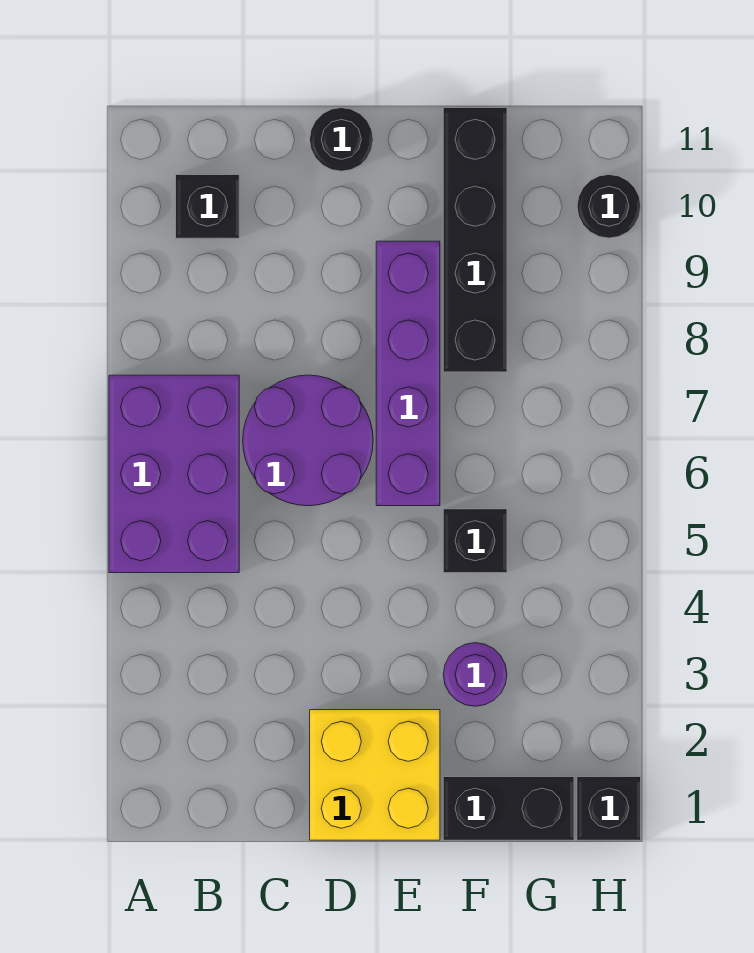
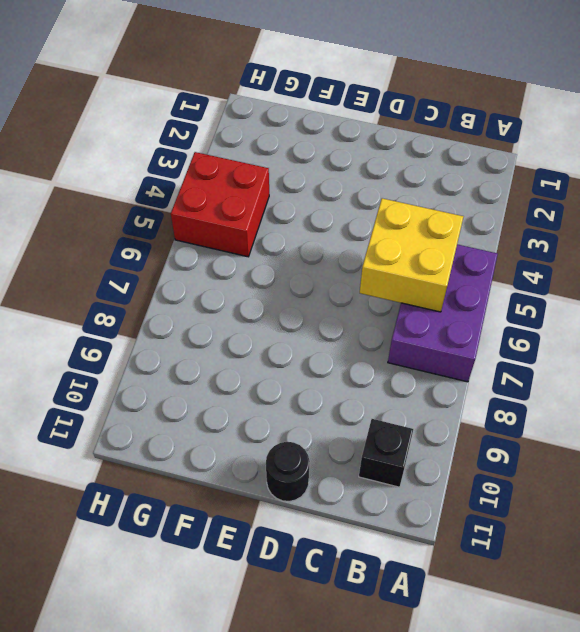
yellow brick B5:C6 level 2 -> yellow brick D1:E2 level 1
red brick G4:H5 level 1 -> none
none -> purple round brick C6:D7 level 1
none -> purple brick E6:E9 level 1
none -> black brick F1:G1 level 1

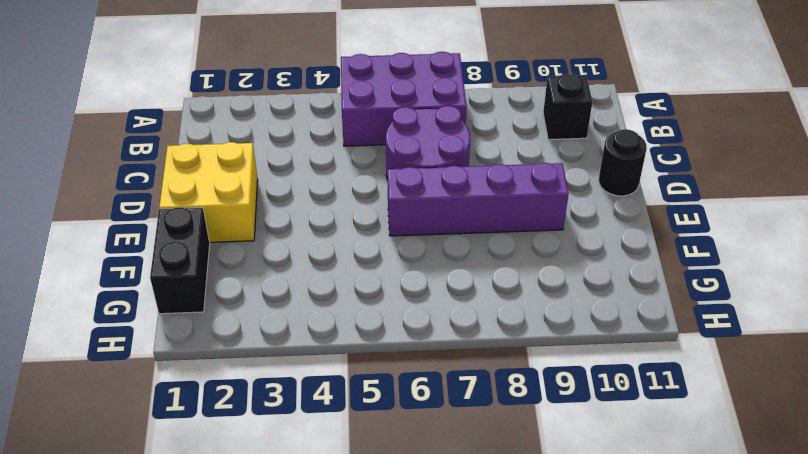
none -> purple round brick F3 level 1
none -> black brick F5 level 1
none -> black brick F8:F11 level 1

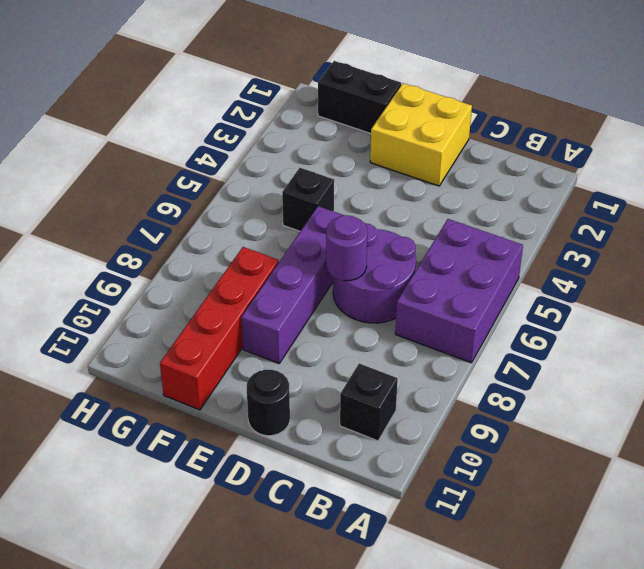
purple round brick D7 level 2 -> purple round brick F3 level 1
red brick F8:F11 level 1 -> black brick F8:F11 level 1
none -> black brick H1 level 1
none -> black round brick H10 level 1

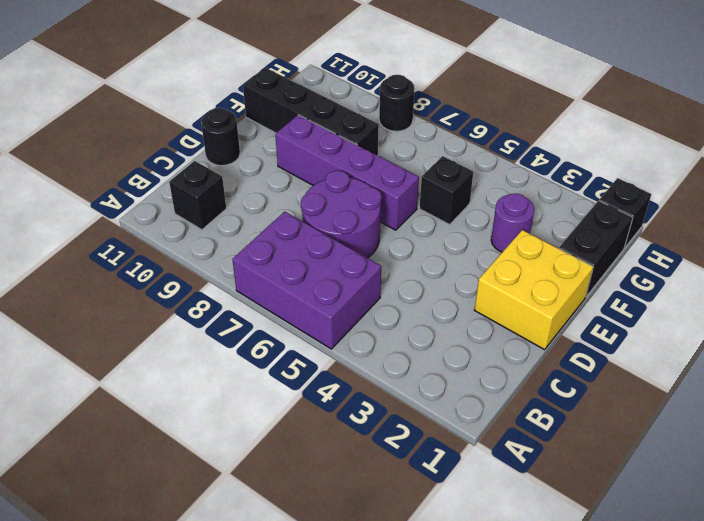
black round brick H8 level 1 -> black round brick H10 level 1

